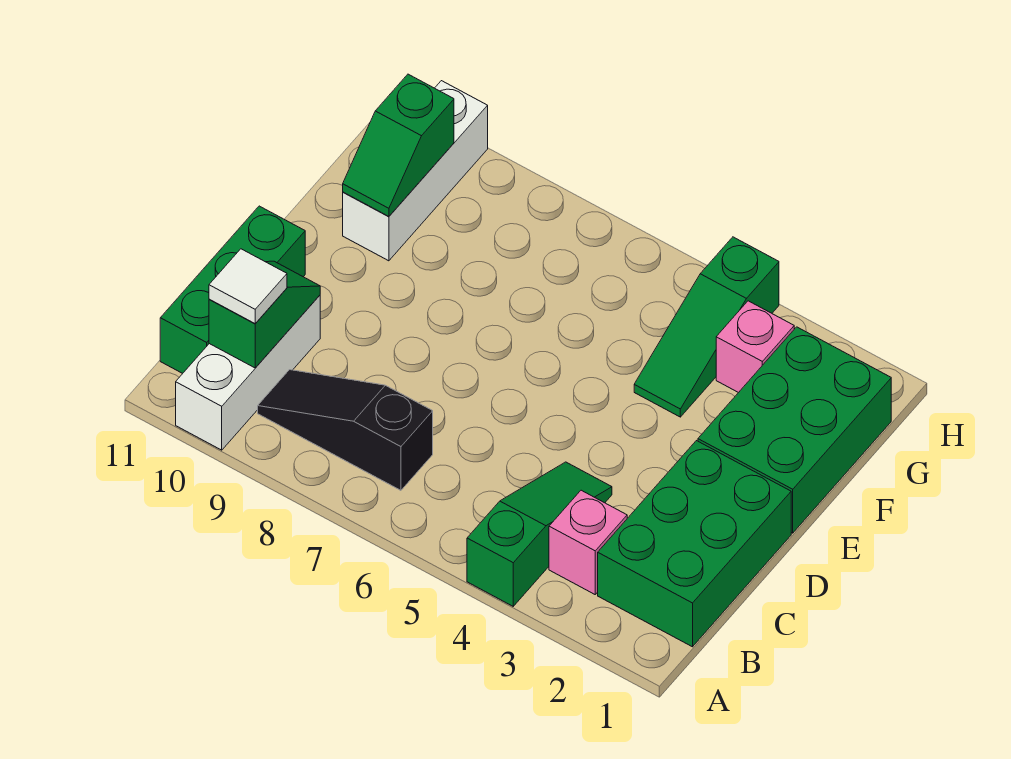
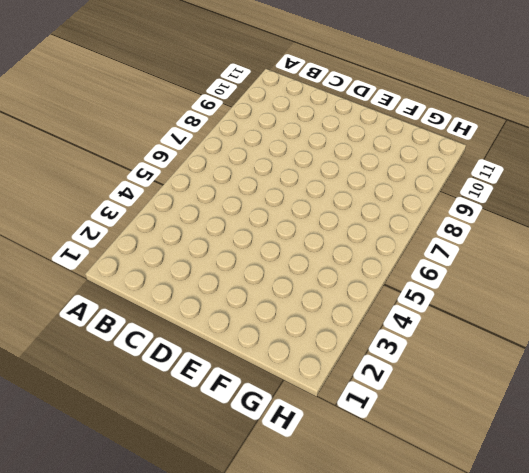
none -> green slope A4:C4 level 1 top A
none -> white brick A10:C10 level 1
none -> green brick B1:D2 level 1

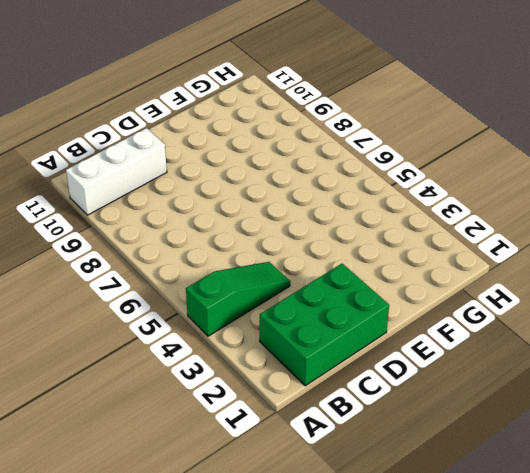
none -> pink brick B3 level 1
none -> black slope B7:B9 level 1 top 7
none -> green brick B11:D11 level 1

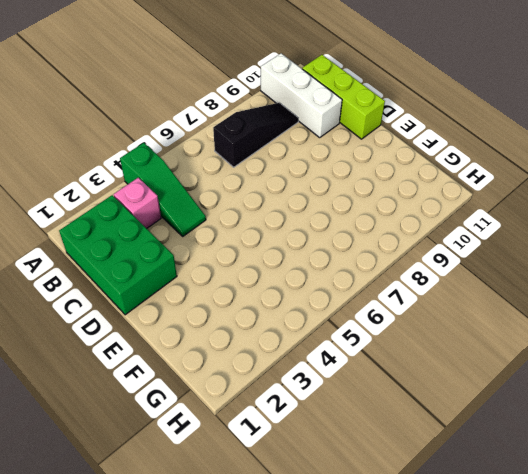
lime brick B11:D11 level 1 -> green brick B11:D11 level 1
none -> green brick E1:G2 level 1
none -> green slope F4:H4 level 1 top H
none -> white brick F10:H10 level 1

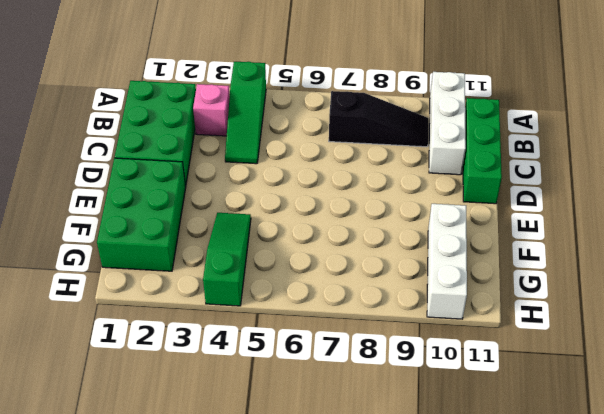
none -> pink brick G3 level 1
none -> green slope B10:C10 level 2 top B
none -> green slope F10:G10 level 2 top G

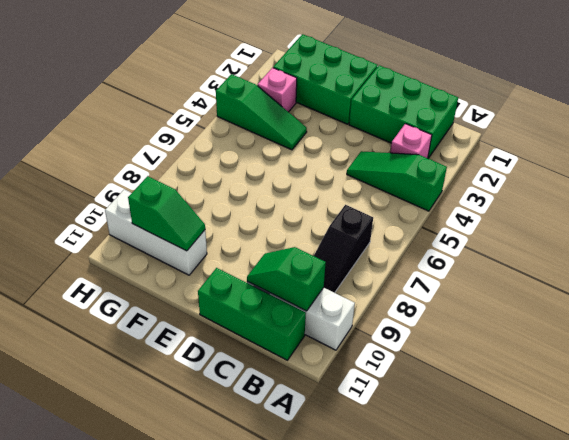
none -> white tile B10 level 3

